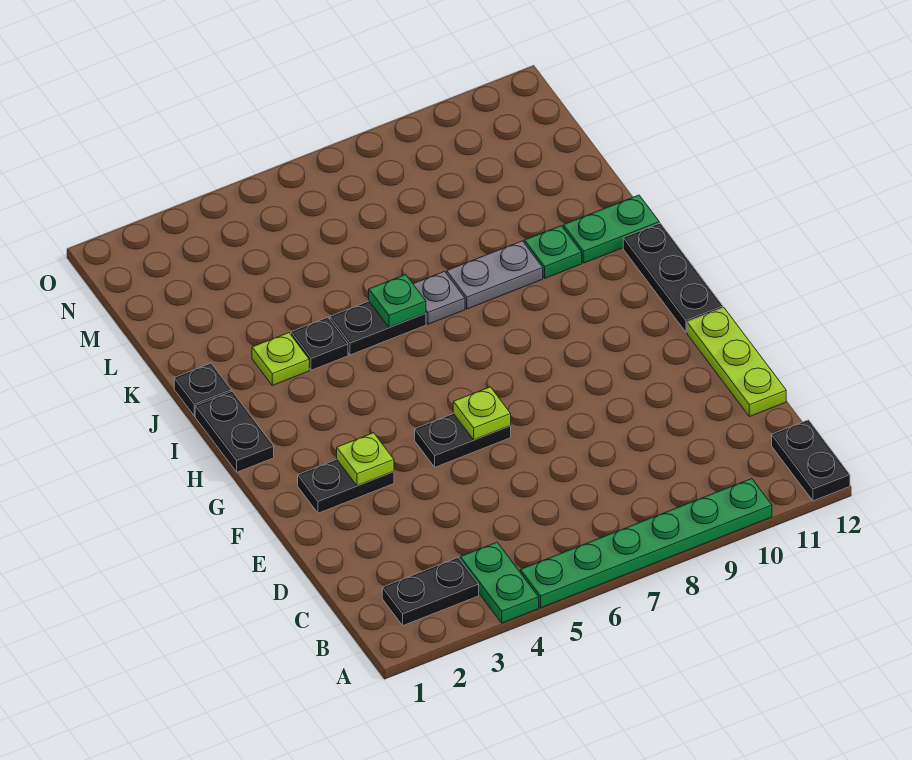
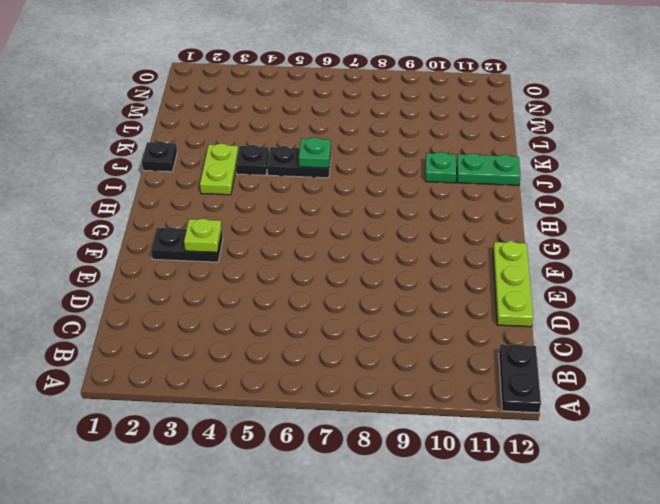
lime plate I3:J3 level 1 -> lime plate J3 level 1
none -> green plate A4:B4 level 1
none -> green plate A5:A10 level 1
none -> black plate B2:B3 level 1

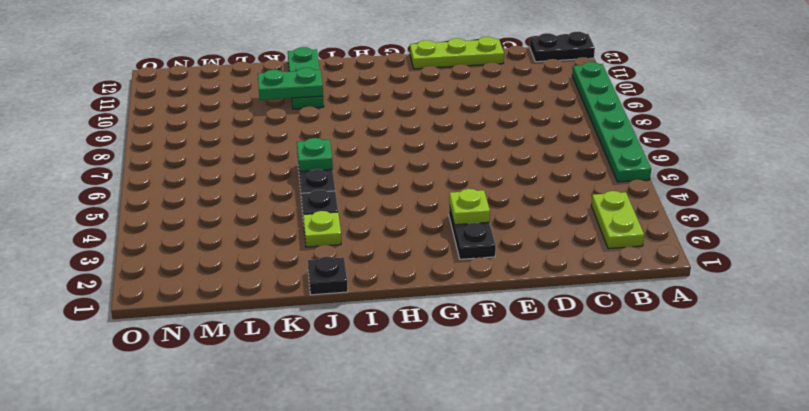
lime plate B2:B3 level 1 -> black plate B2:B3 level 1
green plate J10:K10 level 2 -> green plate A4:B4 level 1
none -> black plate F5:F6 level 1
none -> black plate G12:I12 level 1
none -> black plate H1:I1 level 1

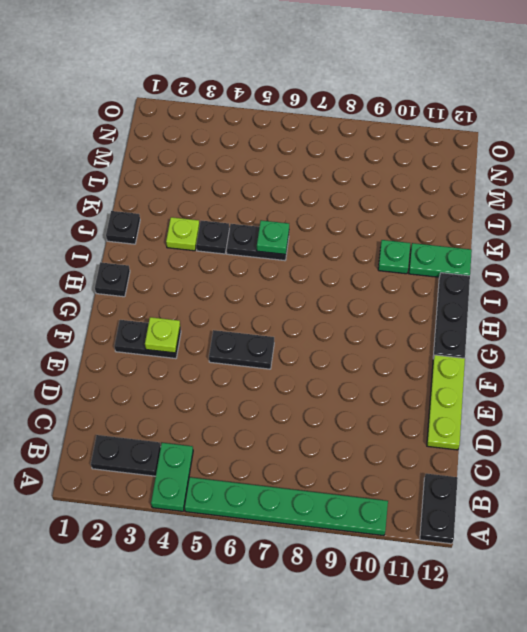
black plate H1 level 1 -> black plate H1:I1 level 1
none -> grey plate J7 level 1
none -> grey plate J8:J9 level 1
none -> lime plate F6 level 2

